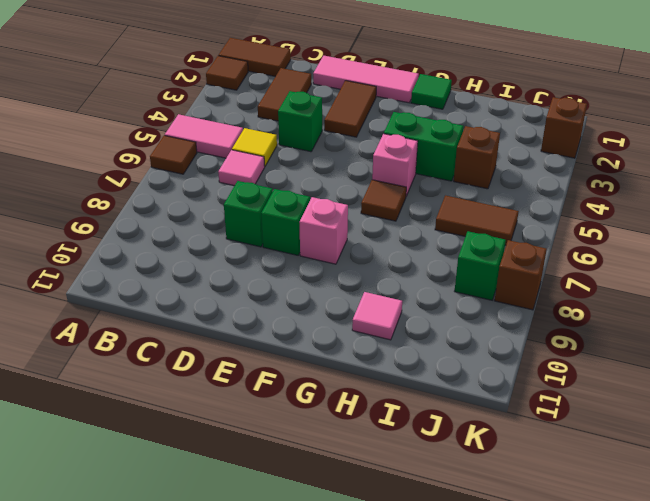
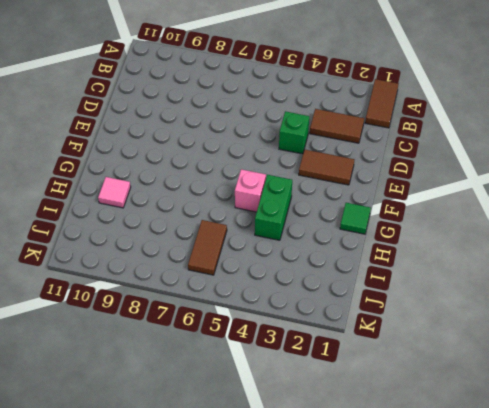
none -> brown tile A2 level 1
none -> pink tile A5:B5 level 1
none -> brown tile A6 level 1

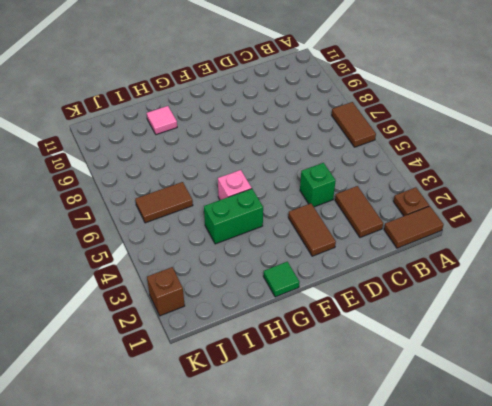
brown plate A2 level 1 -> brown tile A2 level 1
brown tile A6:A7 level 1 -> brown tile A6 level 1
none -> pink tile A5:B5 level 1
none -> yellow tile C5 level 1
none -> pink tile C6 level 1

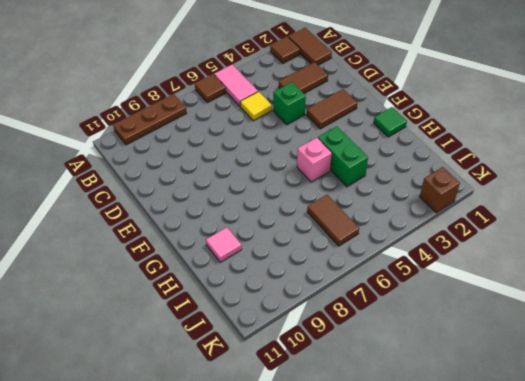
brown plate A8:A10 level 1 -> none
none -> pink tile C6 level 1
none -> pink tile D1:F1 level 1
none -> green brick D8 level 1

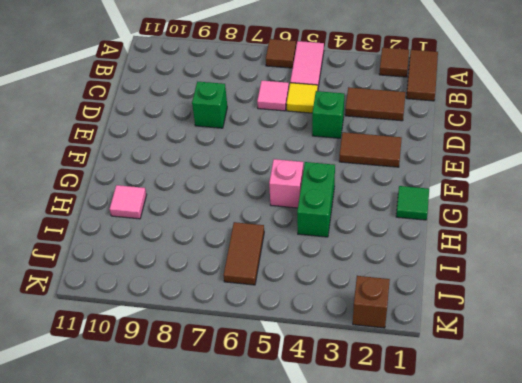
none -> pink tile D1:F1 level 1
none -> green brick E8 level 1
none -> pink brick F8 level 1

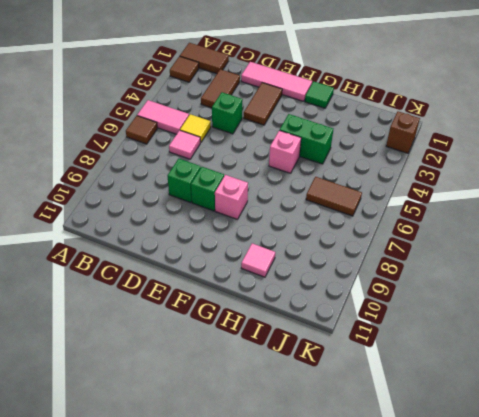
none -> brown tile G6 level 1
none -> brown brick I4 level 1
none -> green brick J8 level 1

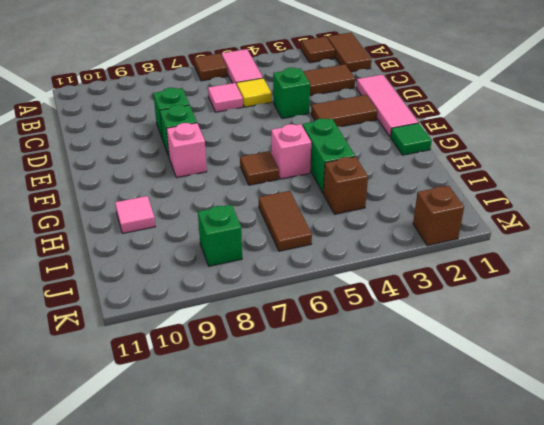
none -> brown brick K8 level 1

